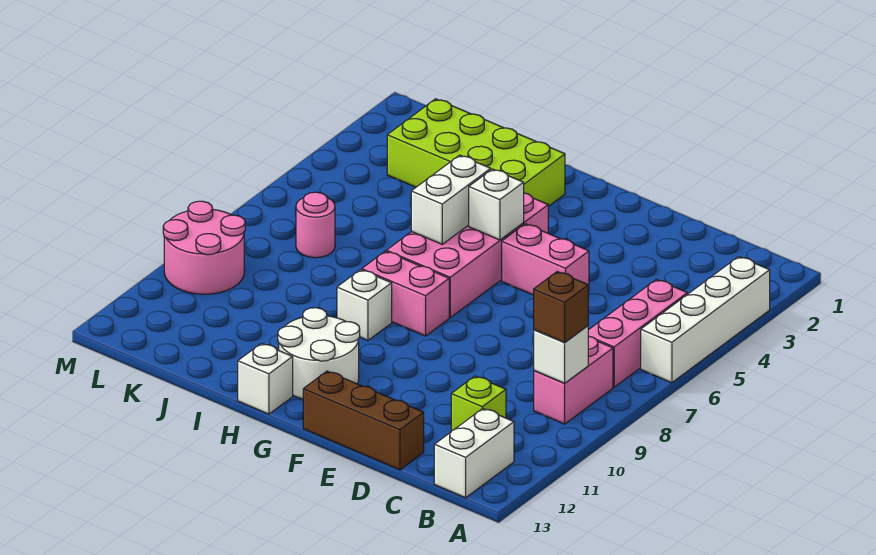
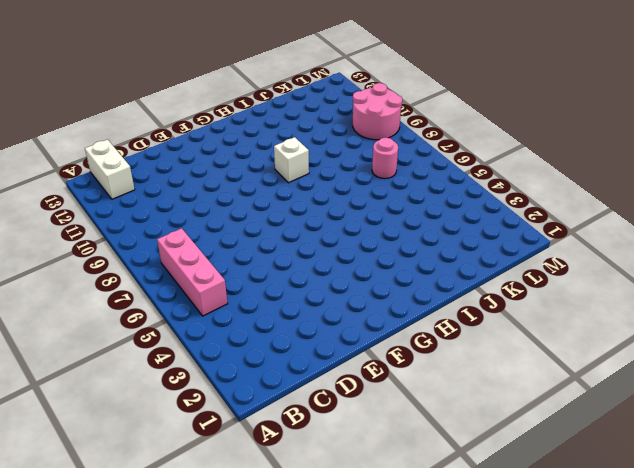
none -> white brick A3:A6 level 1
none -> pink brick B8:B9 level 1
none -> lime brick C11 level 1

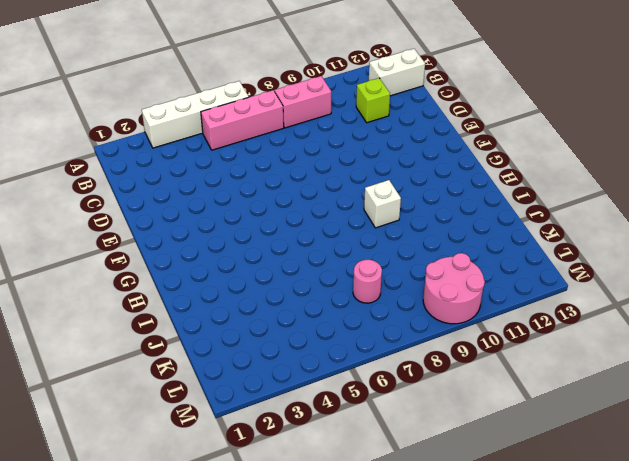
none -> brown brick D13:F13 level 1
none -> pink brick E5:F5 level 1
none -> pink brick G4:H7 level 1

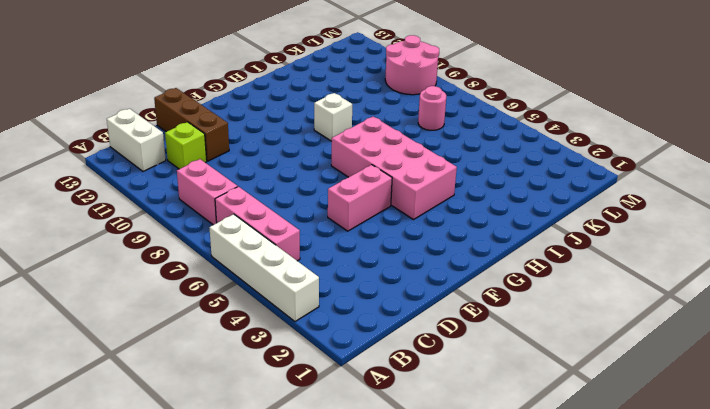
brown brick D11:D13 level 1 -> brown brick D13:F13 level 1
none -> pink brick G8:H8 level 1
none -> white round brick G11:H12 level 1
none -> lime brick H2:K3 level 1

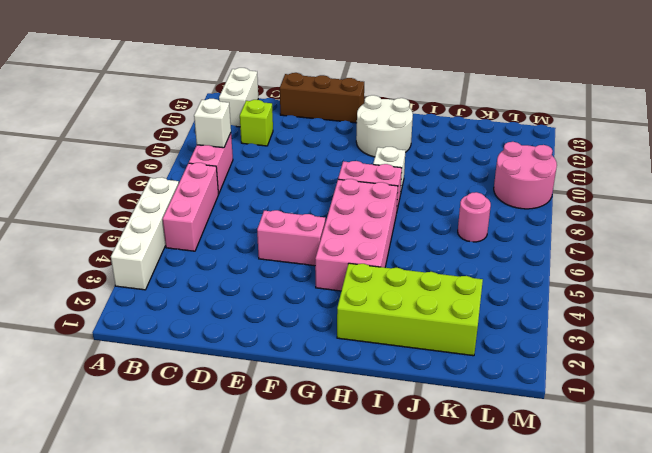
none -> white brick H13 level 1
none -> white brick G5 level 2
none -> white brick H5:H6 level 2

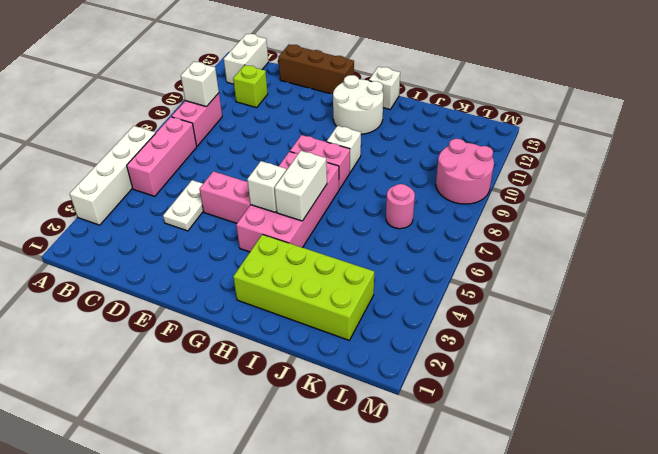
white plate D4:D5 level 1 -> none
none -> brown brick B9 level 3

